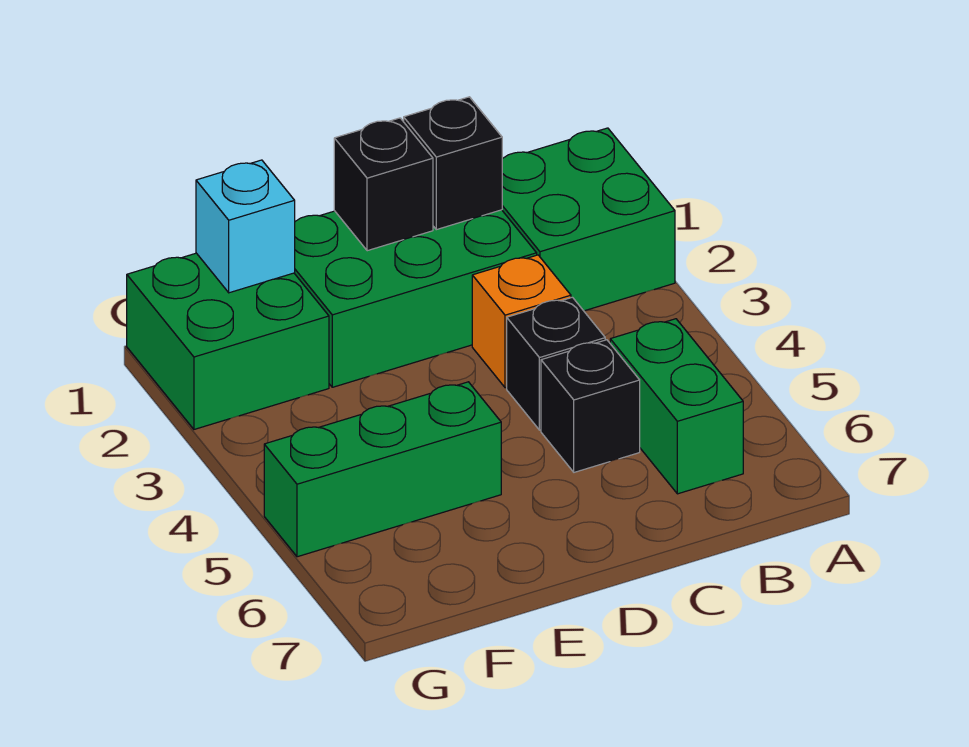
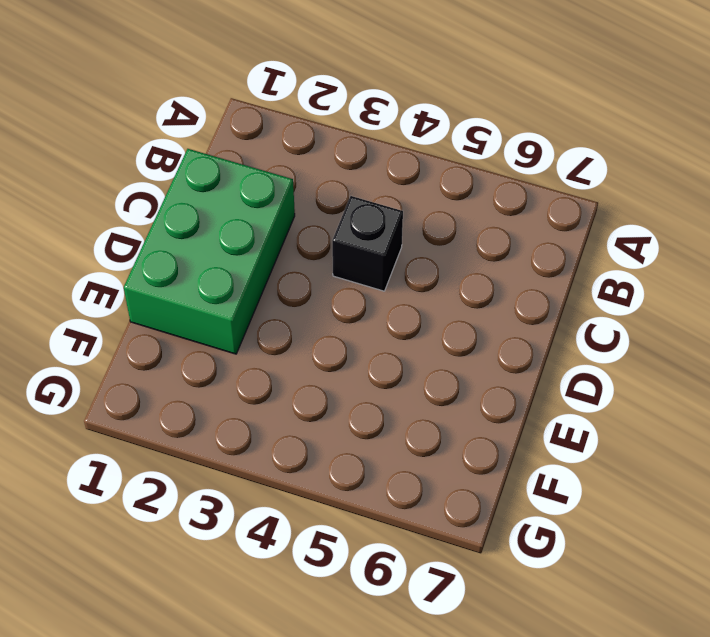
none -> green brick A1:B2 level 1
none -> green brick B5:B6 level 1

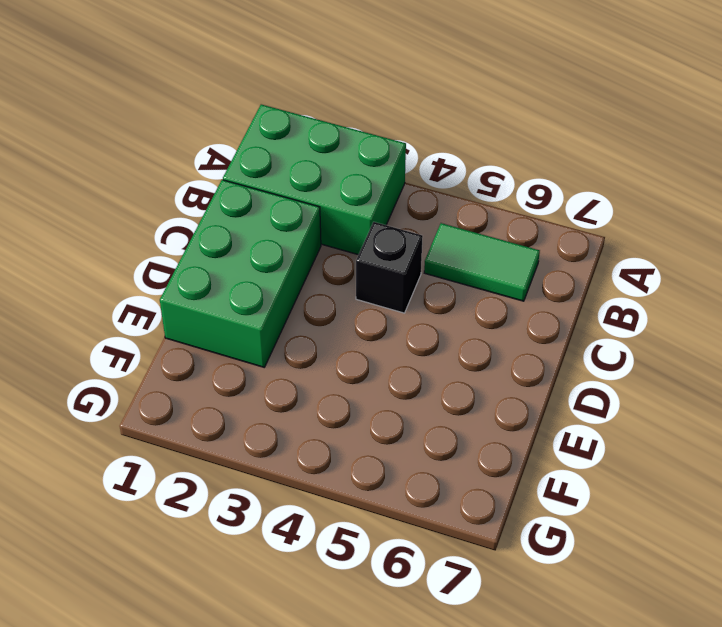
green brick A1:B3 level 1 -> green brick A1:B2 level 1
green tile B5:B6 level 1 -> green brick B5:B6 level 1
none -> orange brick C3 level 1
none -> black brick C5 level 1

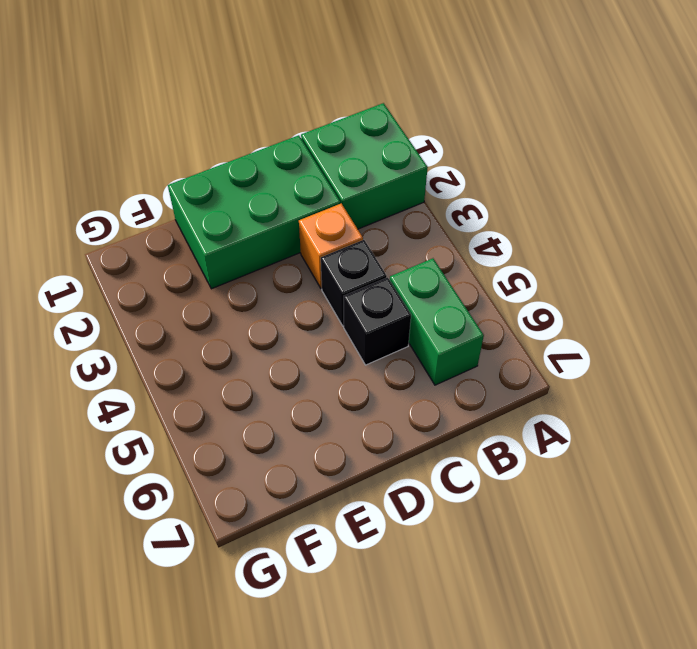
none -> green brick E5:G5 level 1
none -> green brick F1:G2 level 1

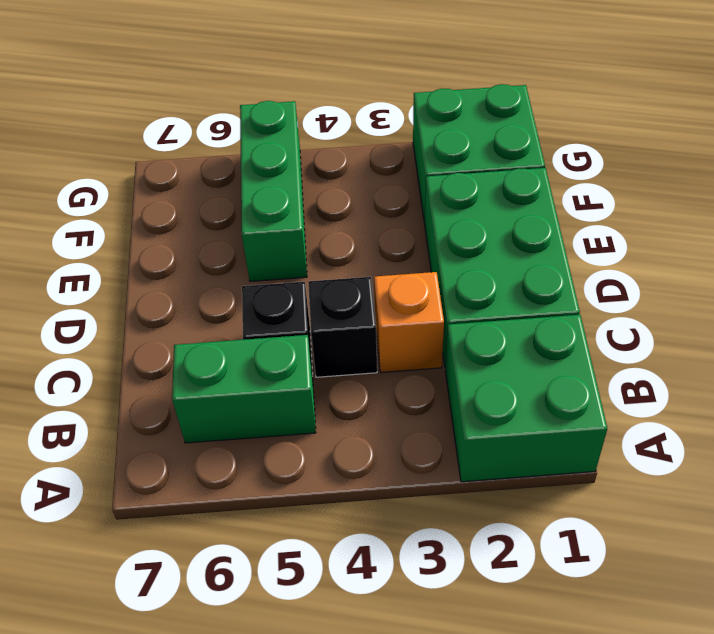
none -> black brick C1 level 2
none -> black brick D1 level 2

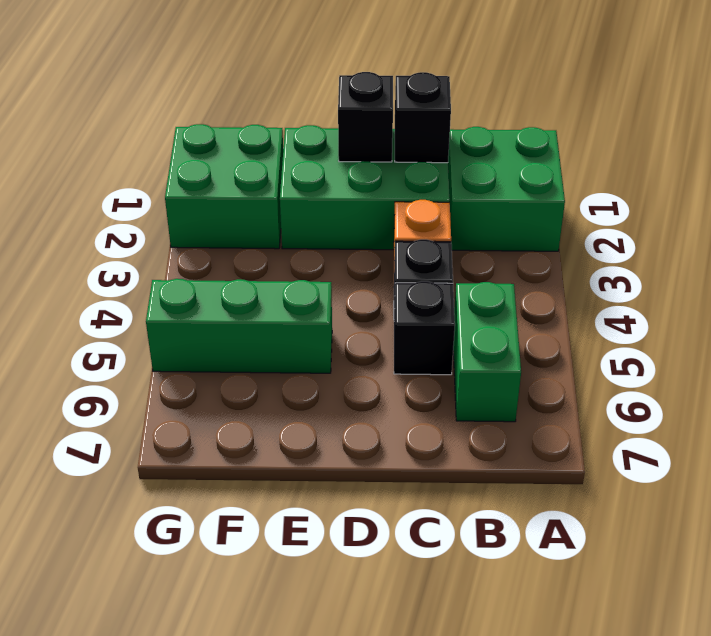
none -> cyan brick F1 level 2

